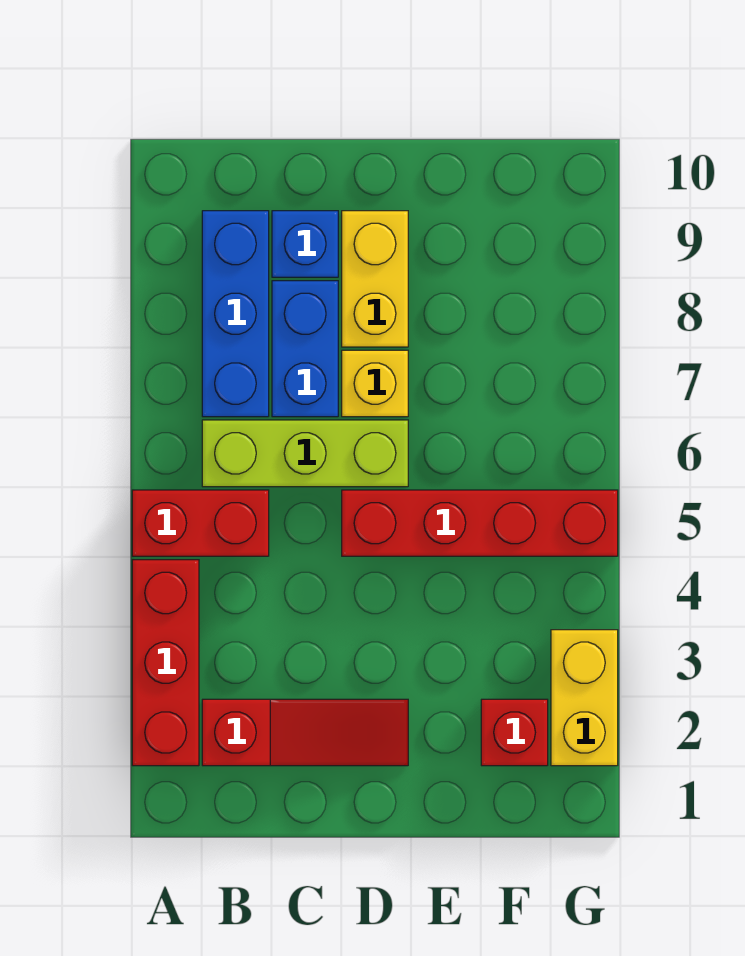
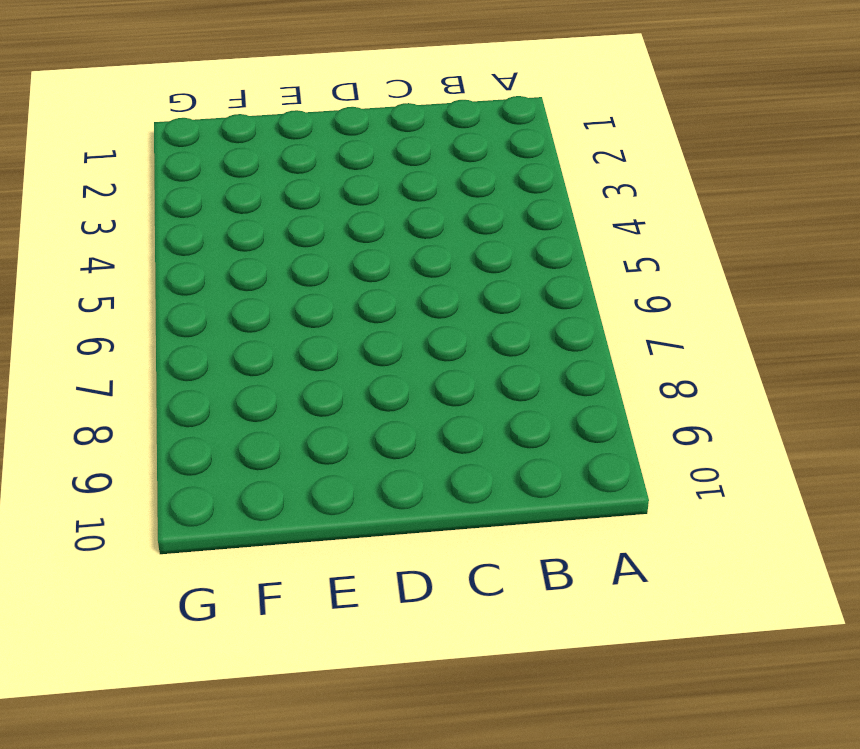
none -> red brick A2:A4 level 1
none -> red brick A5:B5 level 1
none -> red slope B2:D2 level 1 top B

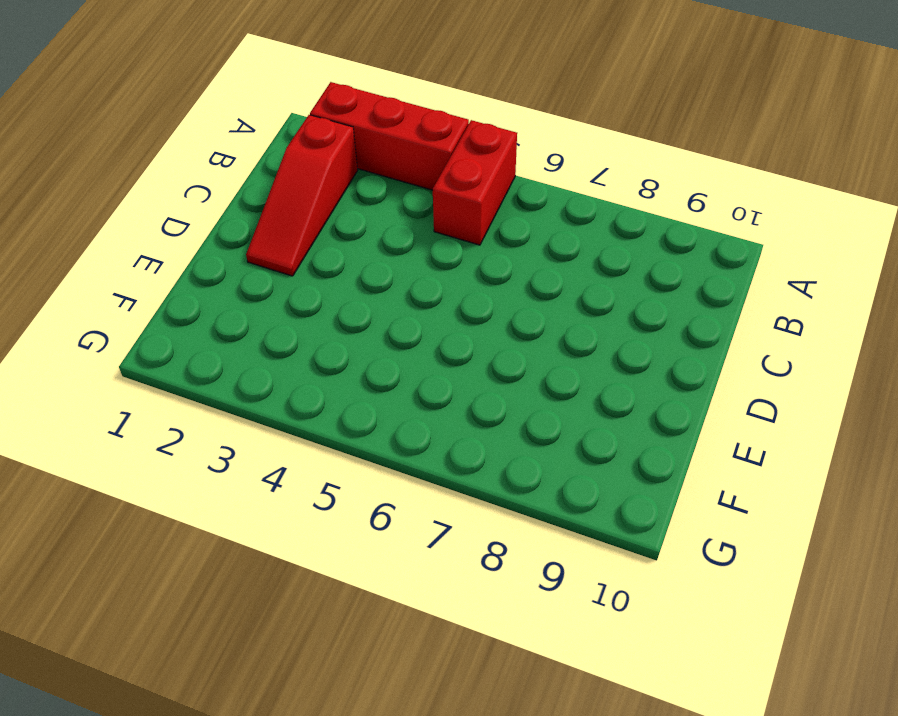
none -> lime brick B6:D6 level 1
none -> blue brick B7:B9 level 1
none -> blue brick C7:C8 level 1

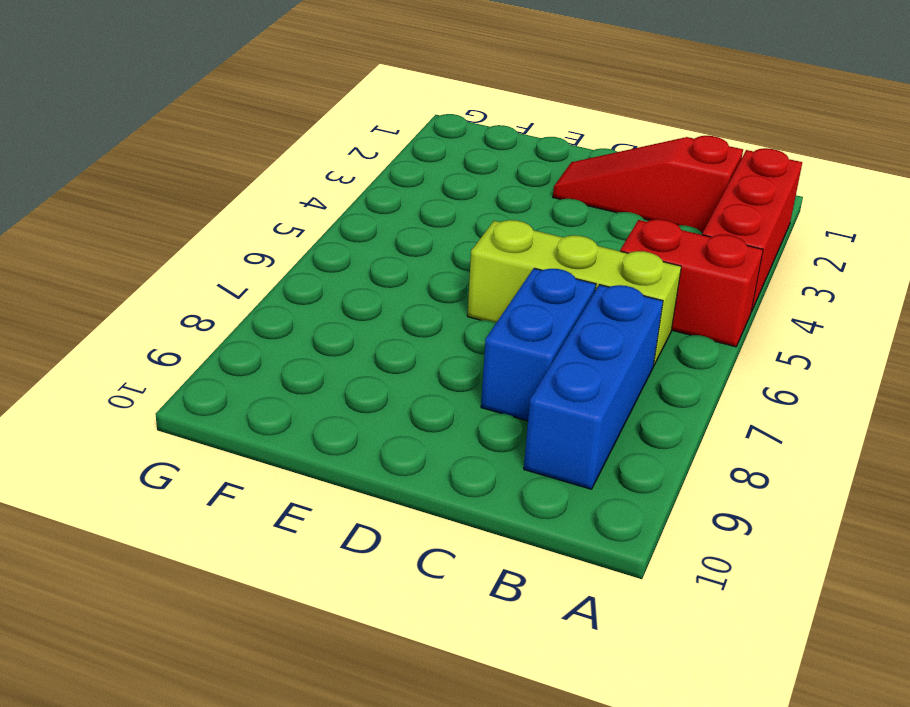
none -> blue brick C9 level 1
none -> red brick D5:G5 level 1
none -> yellow brick D7 level 1

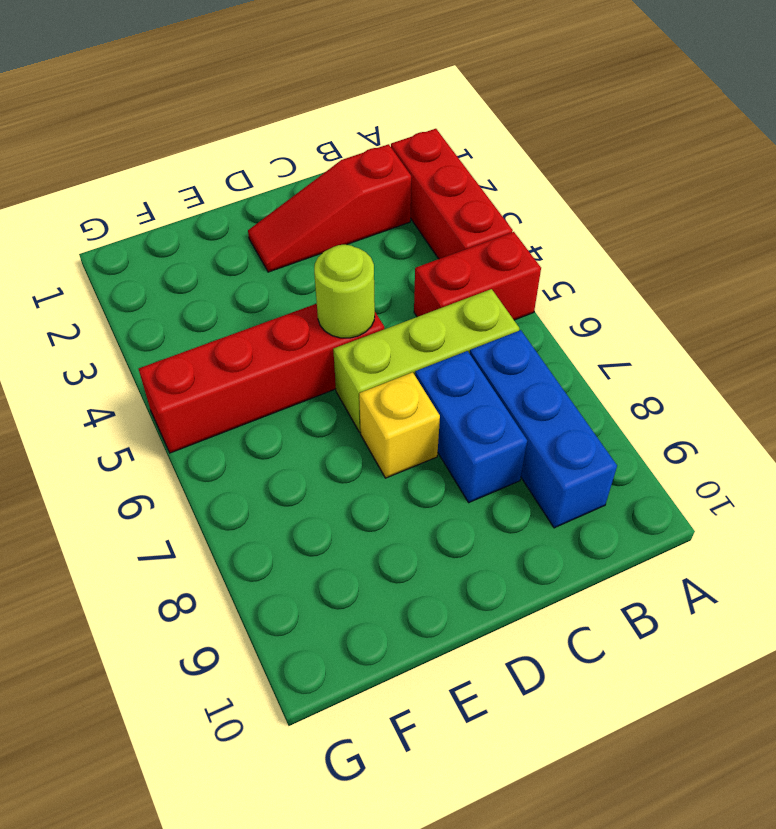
lime round brick D5 level 2 -> none
none -> blue brick C9 level 1
none -> yellow brick D8:D9 level 1
none -> red brick F2 level 1

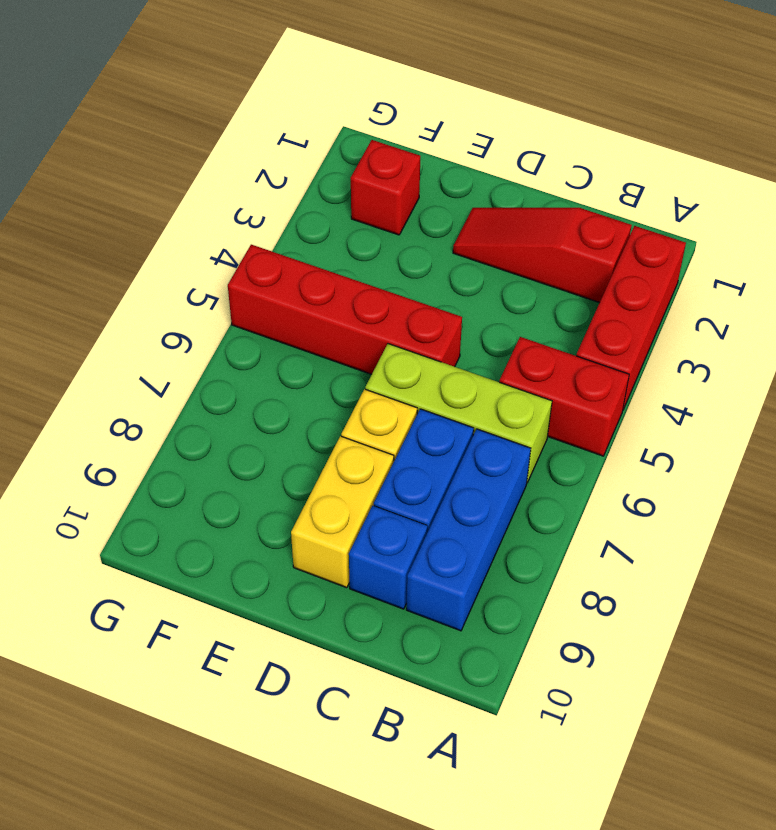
none -> yellow brick G2:G3 level 1

